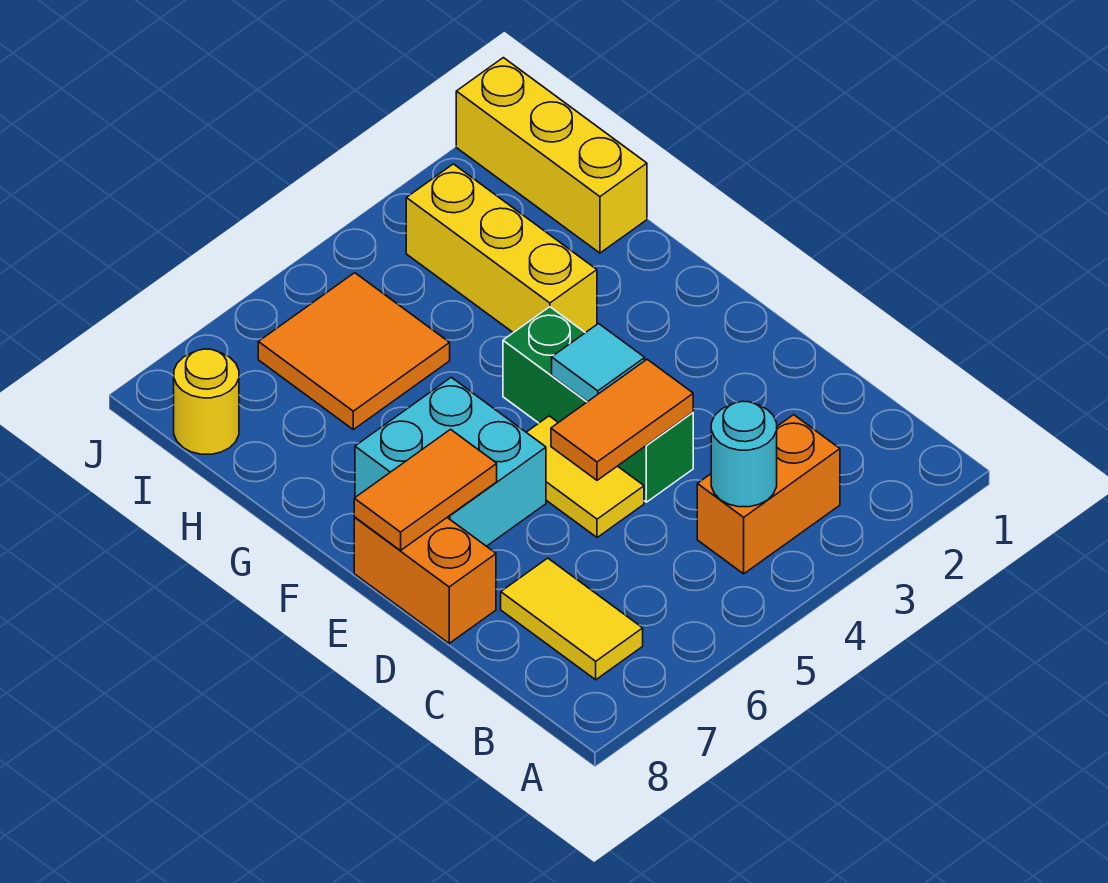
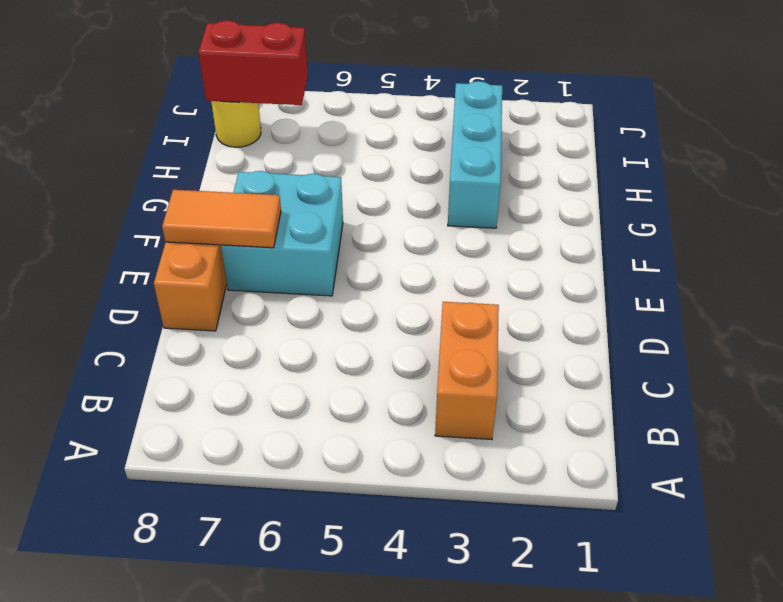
orange brick B3:C3 level 1 -> orange brick B3:B4 level 1
cyan brick G3:I3 level 1 -> yellow brick G3:I3 level 1
red brick I7:I8 level 2 -> none
none -> yellow tile B7:C7 level 1
none -> green brick D4:F4 level 1
none -> yellow tile D5:E5 level 1

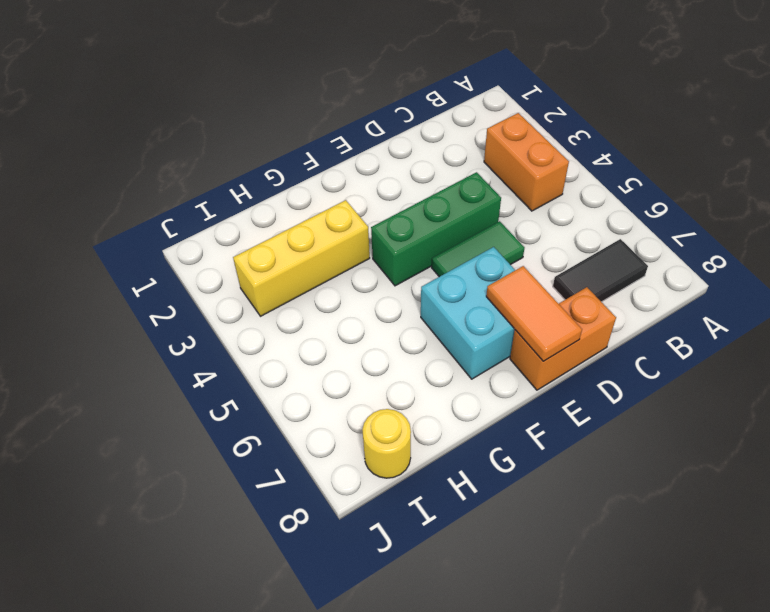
black tile B7:C7 level 1 -> yellow tile B7:C7 level 1
green tile D5:E5 level 1 -> yellow tile D5:E5 level 1
none -> yellow brick H1:J1 level 1
none -> orange tile H5:I6 level 1
none -> cyan round brick B4 level 2

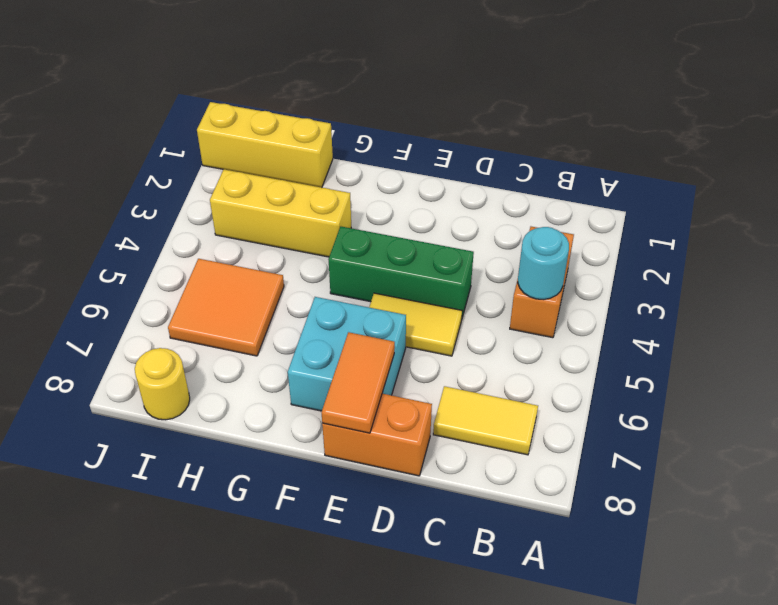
none -> orange tile D4:D5 level 2
none -> cyan tile E4 level 2

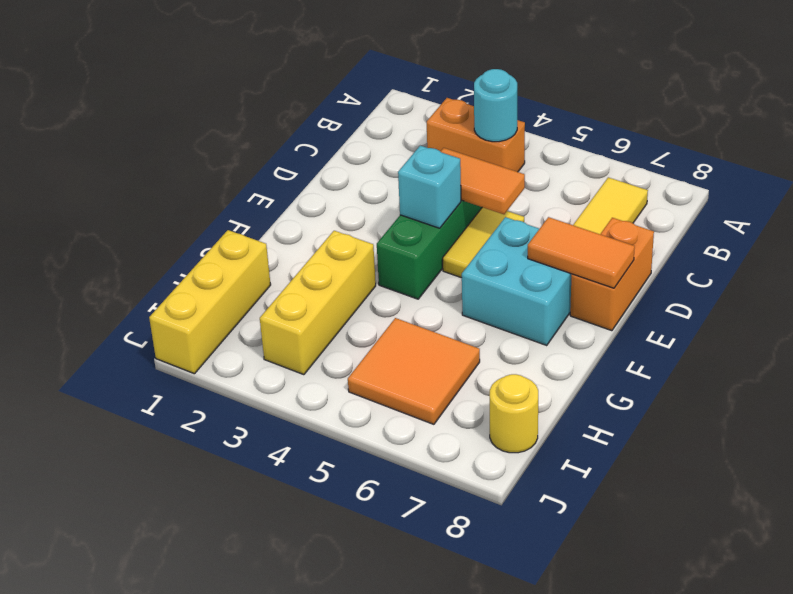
cyan brick E4 level 2 -> cyan tile E4 level 2

